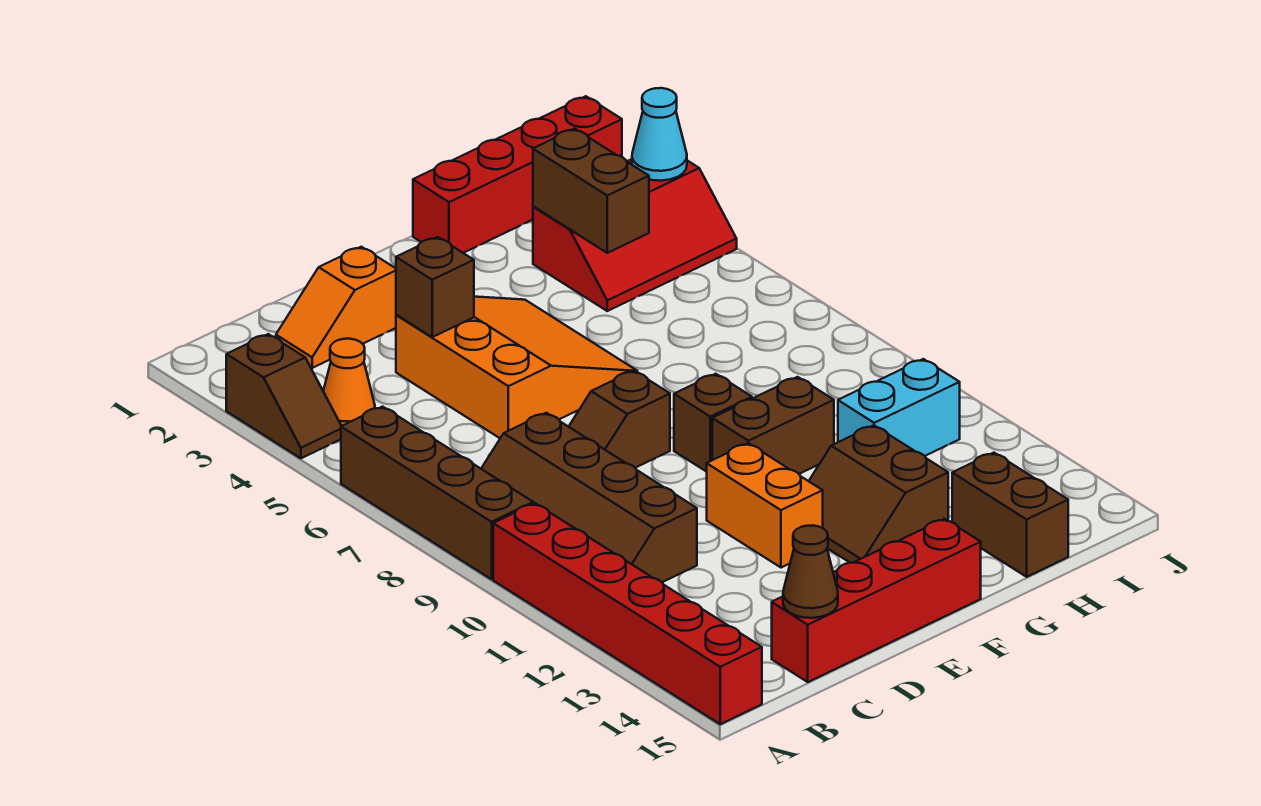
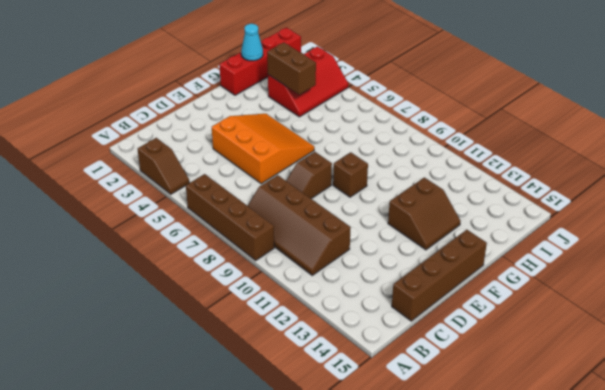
brown brick C15:F15 level 1 -> red brick C15:F15 level 1
brown slope F12:G13 level 1 top 12 -> brown slope F12:G13 level 1 top G
cyan cone H1 level 2 -> cyan cone J3 level 2
none -> red brick A10:A15 level 1
none -> orange cone B4 level 1
none -> orange slope C2:D2 level 1 top D

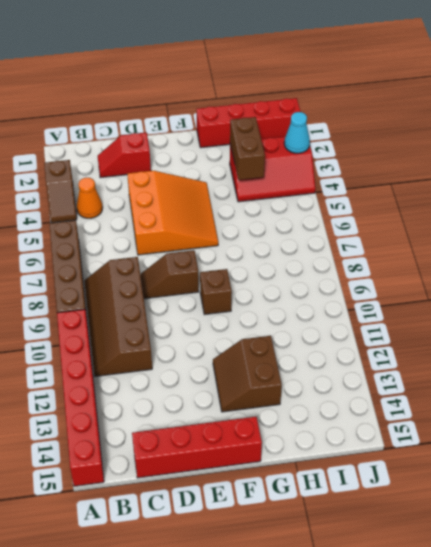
red slope C2:D2 level 1 top D -> orange slope C2:D2 level 1 top D
none -> orange brick E11:E12 level 1
none -> brown brick F10:G10 level 1
none -> cyan brick H11:I11 level 1

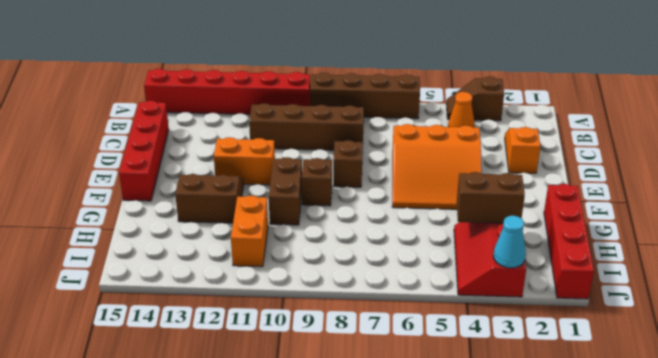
orange brick H11:I11 level 1 -> cyan brick H11:I11 level 1
none -> brown brick H14:H15 level 1
none -> brown cone C15 level 2
none -> brown brick D4 level 2

